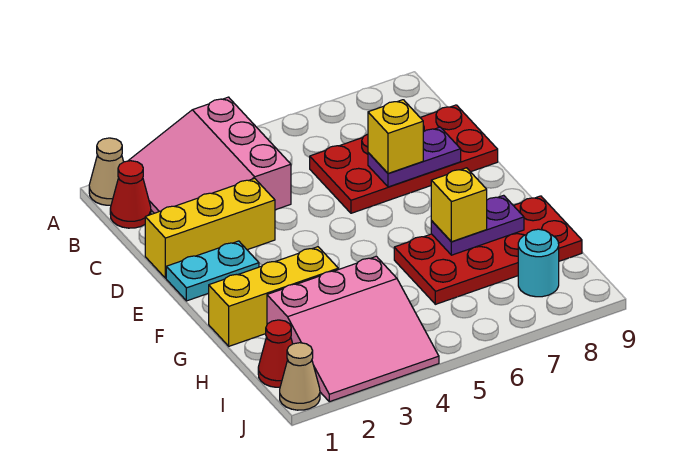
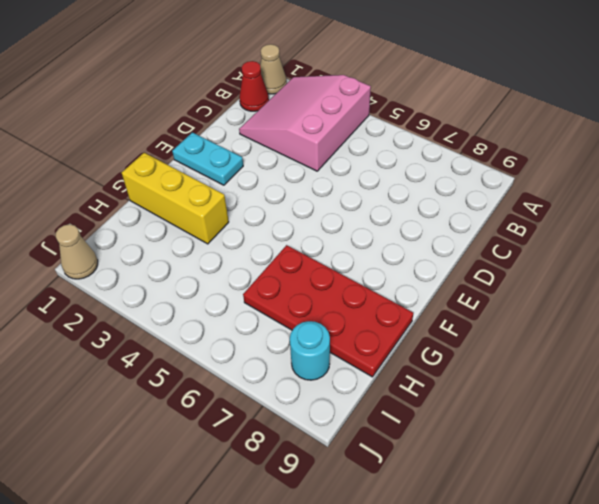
none -> red plate C6:D9 level 1
none -> yellow brick D1:D3 level 1
none -> pink slope H2:J4 level 1 top H

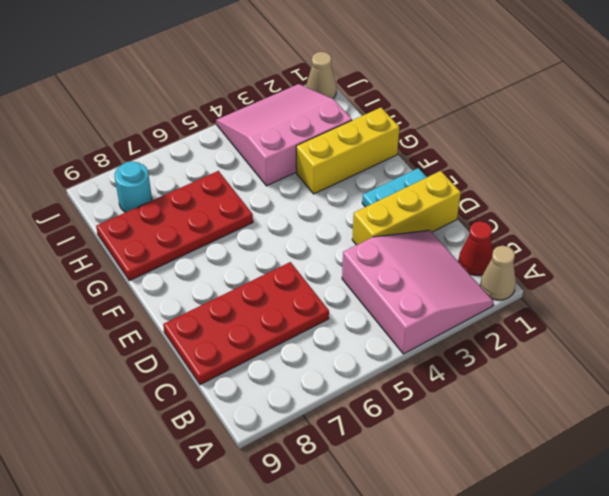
none -> red cone I1 level 1
none -> purple plate D7:D8 level 2
none -> purple plate G7:G8 level 2

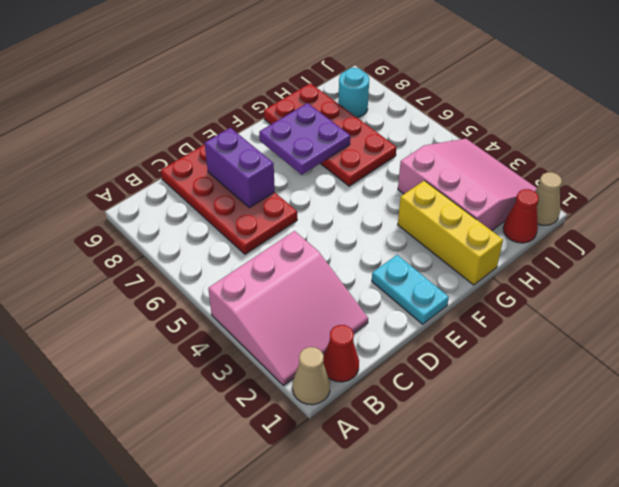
purple brick D7:D8 level 2 -> purple plate D7:D8 level 2
purple plate F7:G8 level 2 -> purple plate G7:G8 level 2
none -> yellow brick D1:D3 level 1
none -> yellow brick D7 level 3
none -> yellow brick G7 level 3

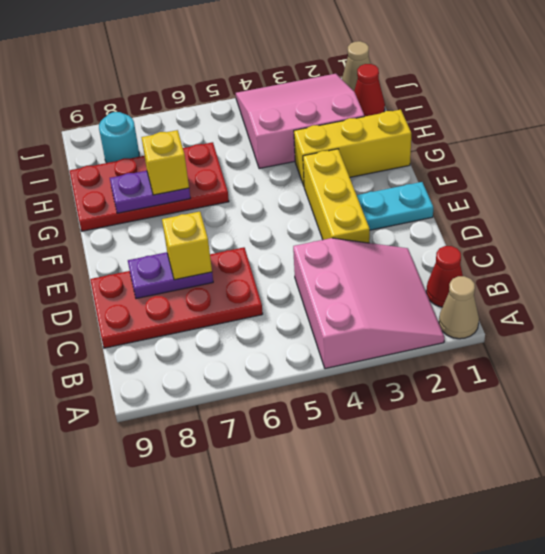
yellow brick D3:F3 level 1 -> yellow brick D1:D3 level 1

